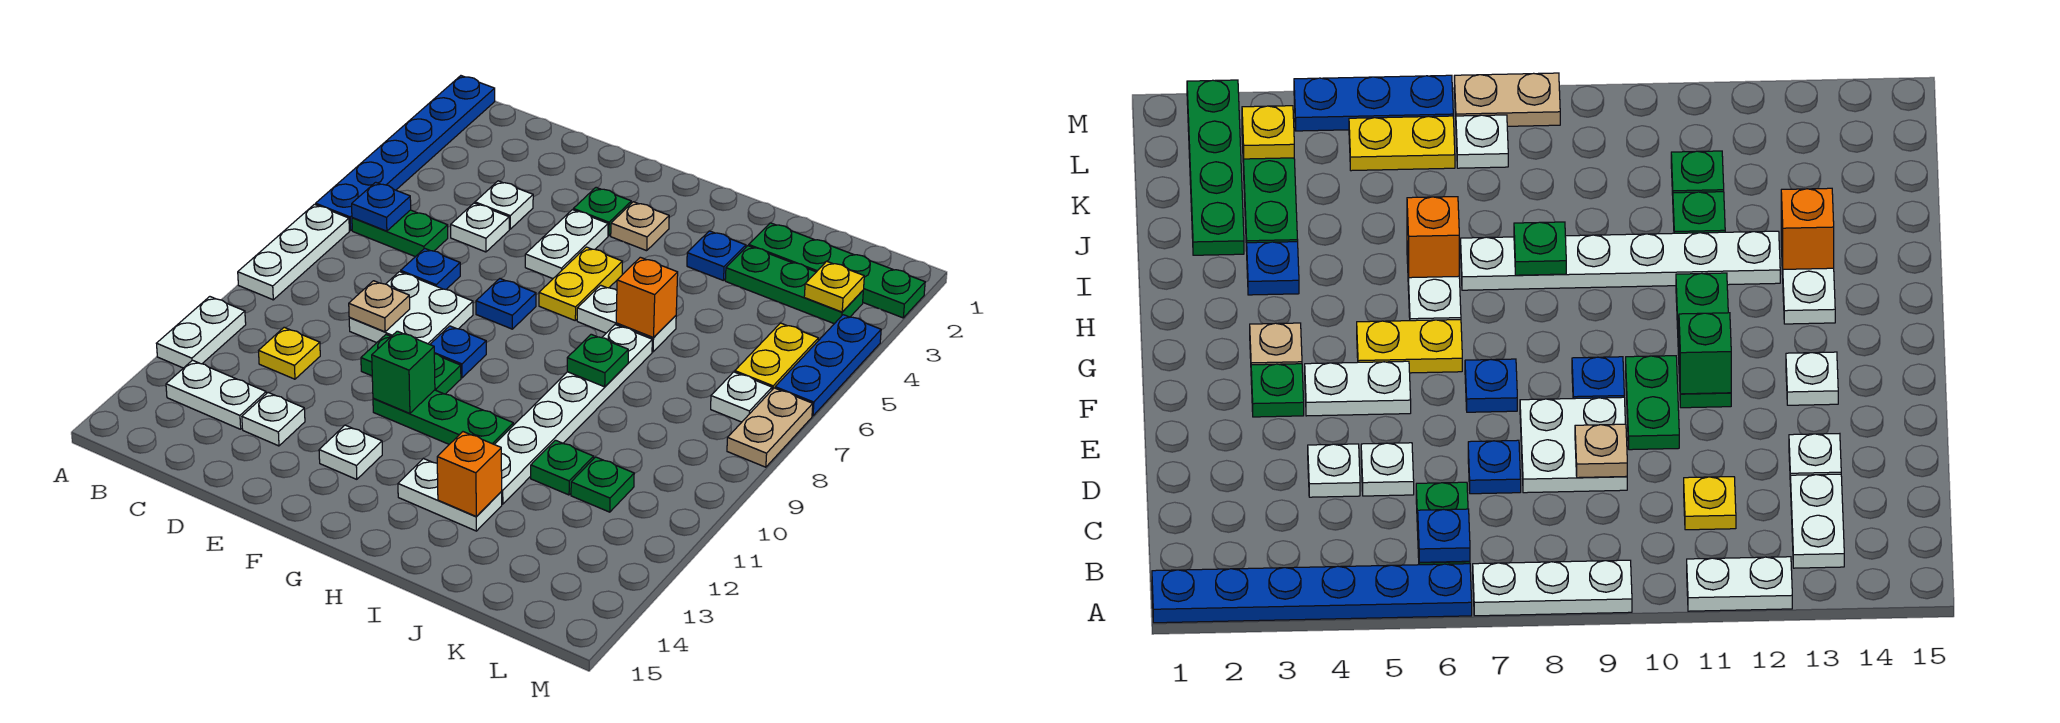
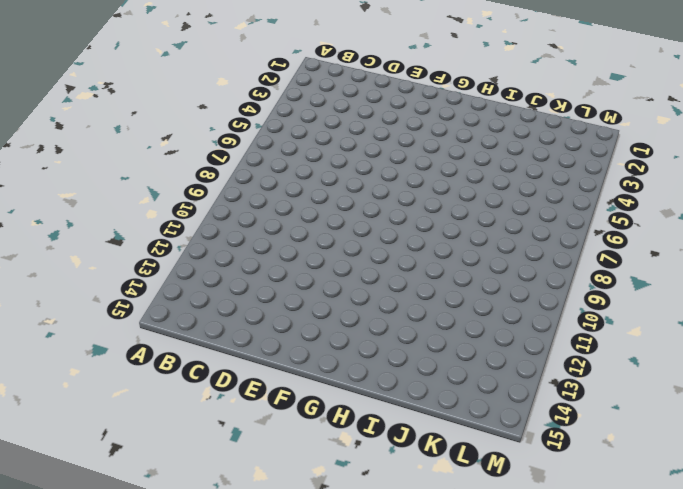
none -> blue plate A1:A6 level 1
none -> white plate A7:A9 level 1
none -> white plate A11:A12 level 1
none -> green plate B6:C6 level 1

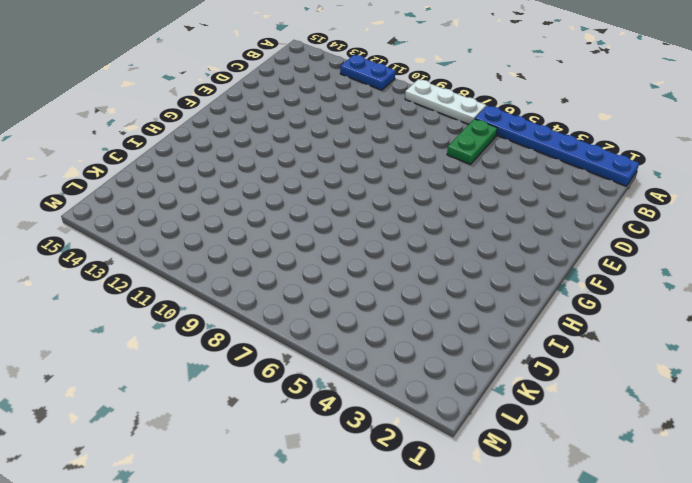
blue plate A11:A12 level 1 -> white plate A11:A12 level 1
none -> white plate B13:C13 level 1
none -> yellow plate C11 level 1
none -> white plate D4 level 1
none -> white plate D5 level 1

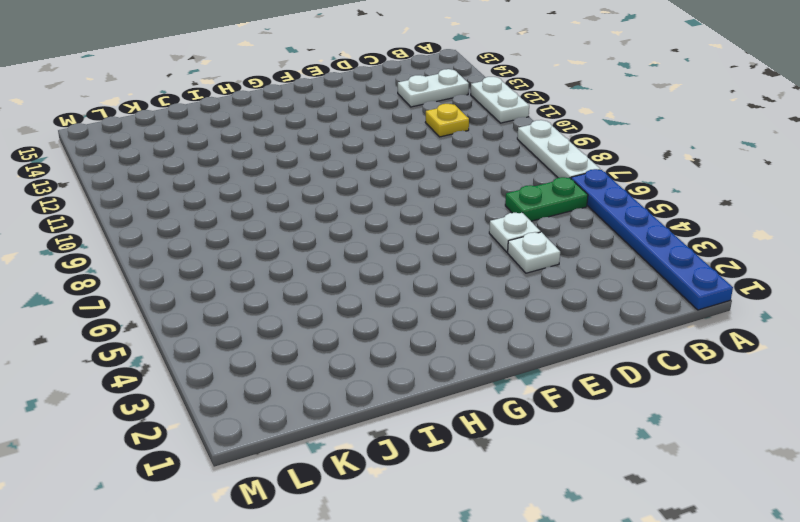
none -> blue plate D7 level 1
none -> white plate D8:E9 level 1
none -> white plate D13 level 1
none -> green plate E10:F10 level 1

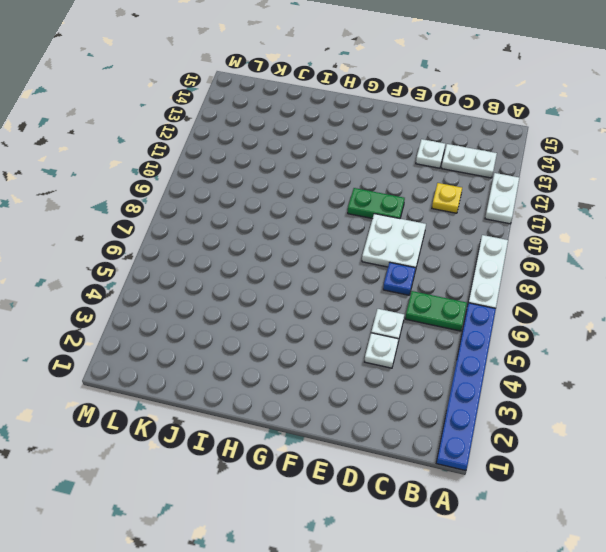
none -> green plate F3 level 1
none -> white plate F4:F5 level 1
none -> blue plate F7 level 1
none -> blue plate F9 level 1

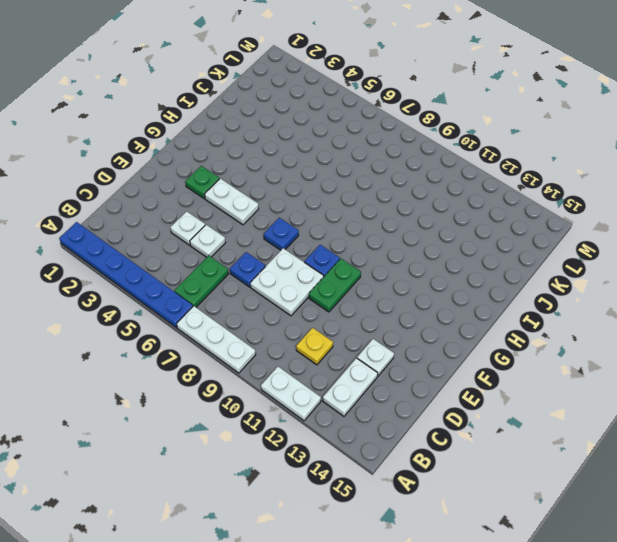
none -> green plate F11:H11 level 1
none -> white plate F13 level 1
none -> tan plate G3 level 1
none -> yellow plate G5:G6 level 1

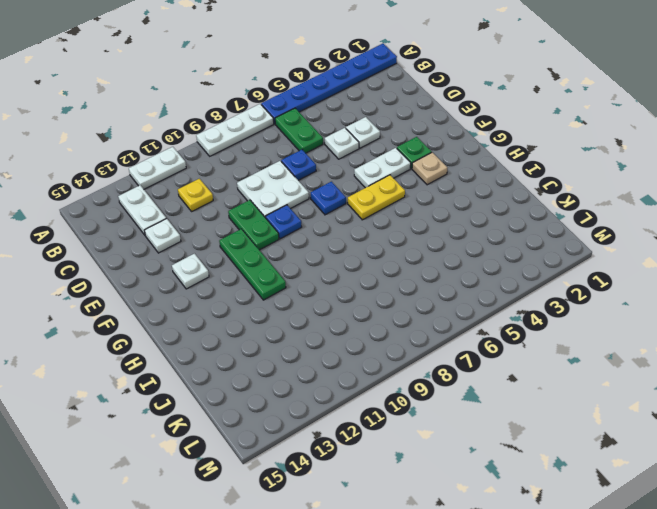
none -> white plate H6:I6 level 1
none -> white plate H13:I13 level 1
none -> blue plate I3 level 1
none -> white plate I7:I12 level 1

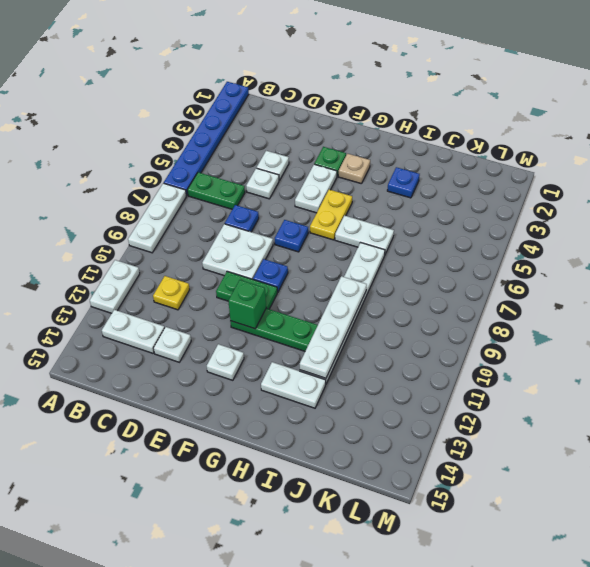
white plate I9:I12 level 2 -> none
none -> green plate J2:M2 level 1
none -> green plate J3:L3 level 1
none -> green plate J11 level 1
none -> green plate K11 level 1

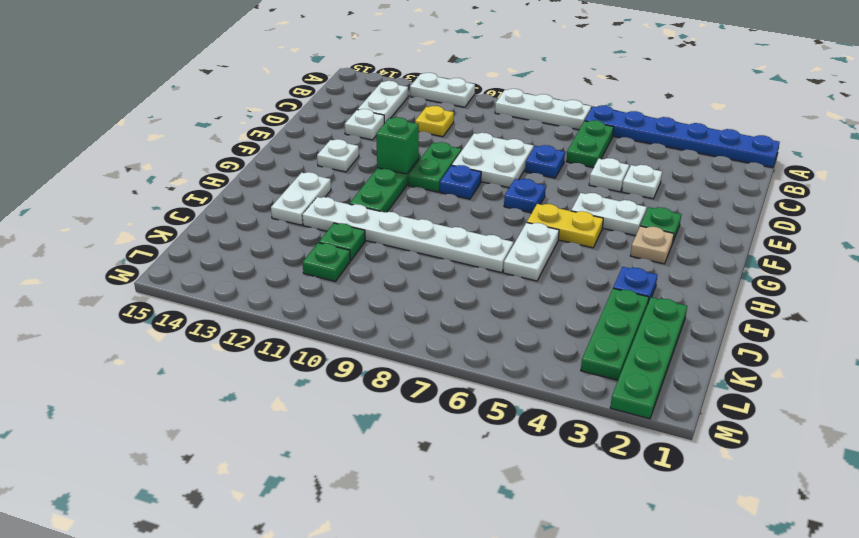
none -> yellow plate L5:L6 level 1
none -> white plate L7 level 1
none -> blue plate M4:M6 level 1
none -> tan plate M7:M8 level 1

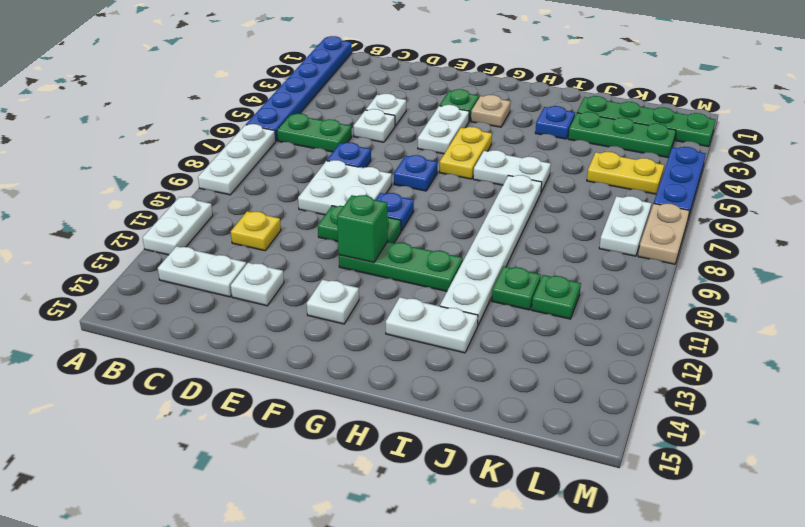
yellow plate K5:L5 level 1 -> yellow plate L5:L6 level 1
white plate L7:L8 level 1 -> white plate L7 level 1
none -> blue plate B6 level 2
none -> tan plate D9 level 2
none -> orange brick I6 level 2
none -> green plate I8 level 2

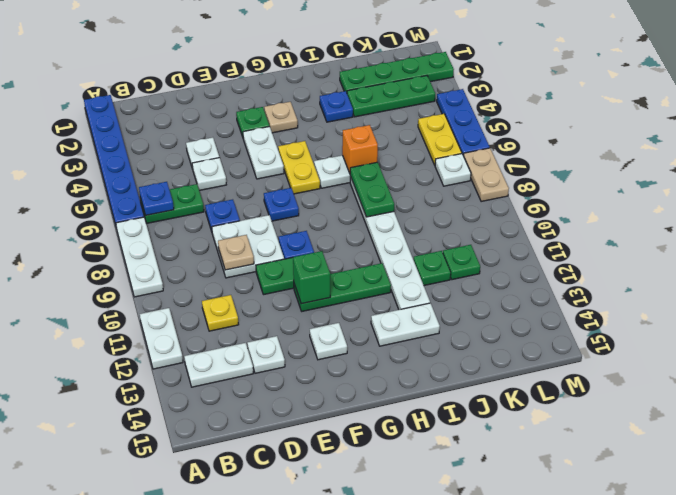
green plate I7:I8 level 2 -> green plate I8 level 2
none -> orange brick I13 level 2
none -> yellow plate L3 level 2

